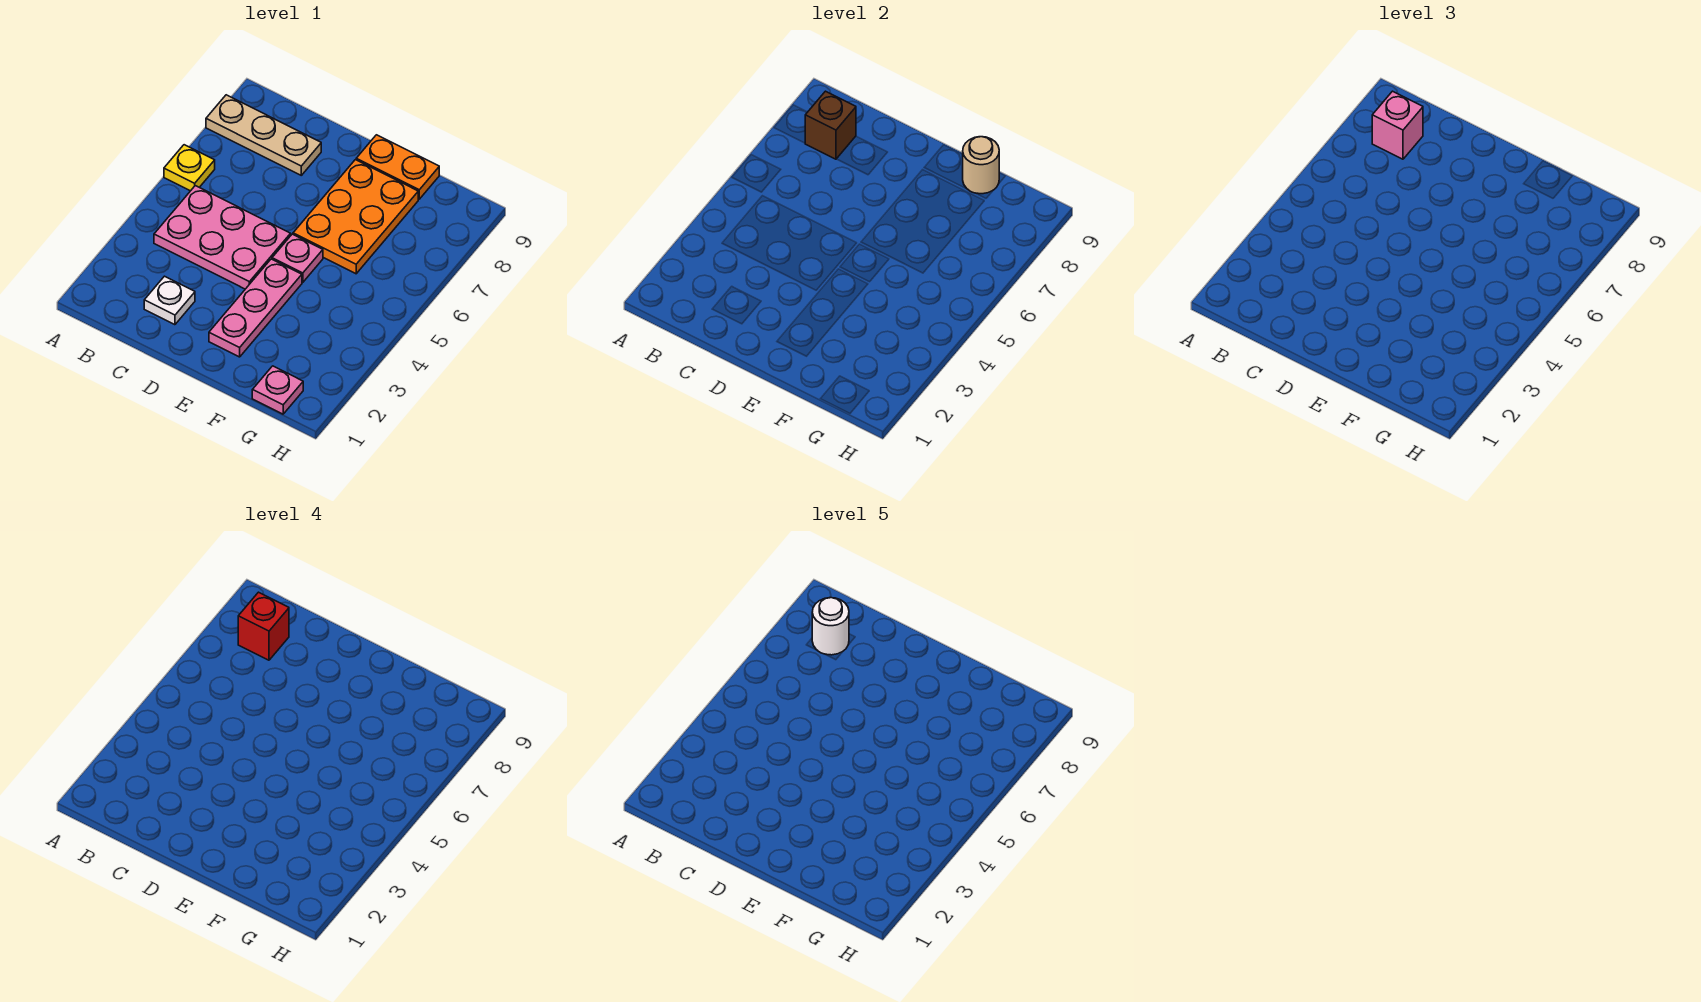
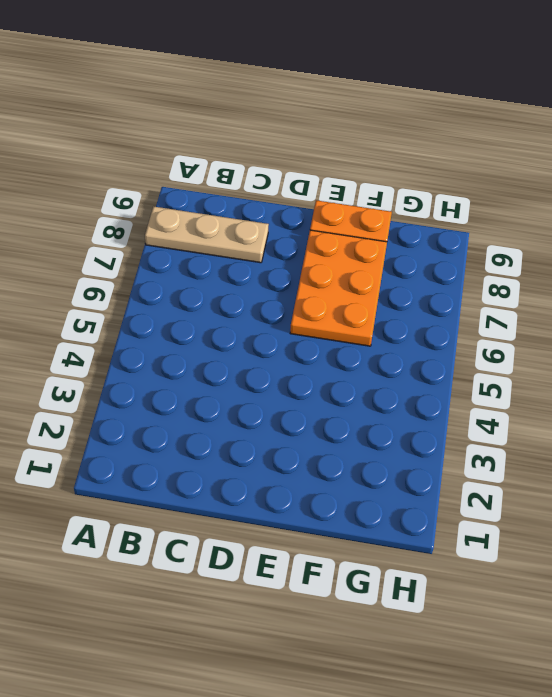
none -> yellow plate A6 level 1
none -> pink plate B4:D5 level 1
none -> white plate C2 level 1

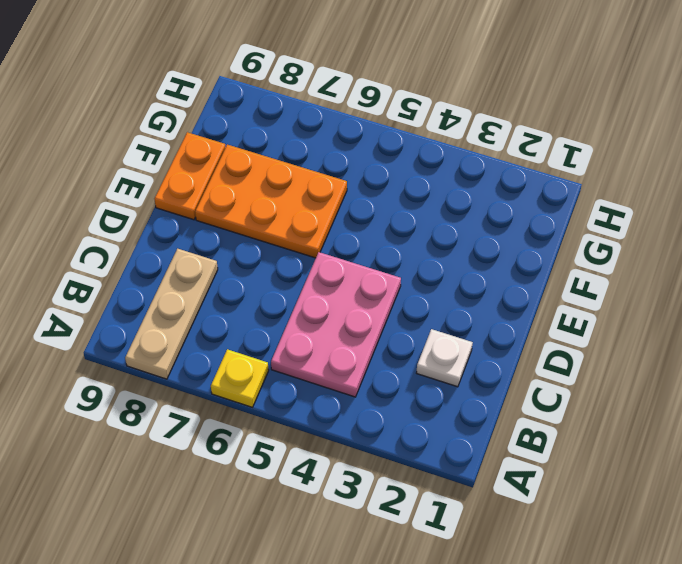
none -> pink plate E2:E4 level 1
none -> pink plate E5 level 1
none -> pink plate G1 level 1

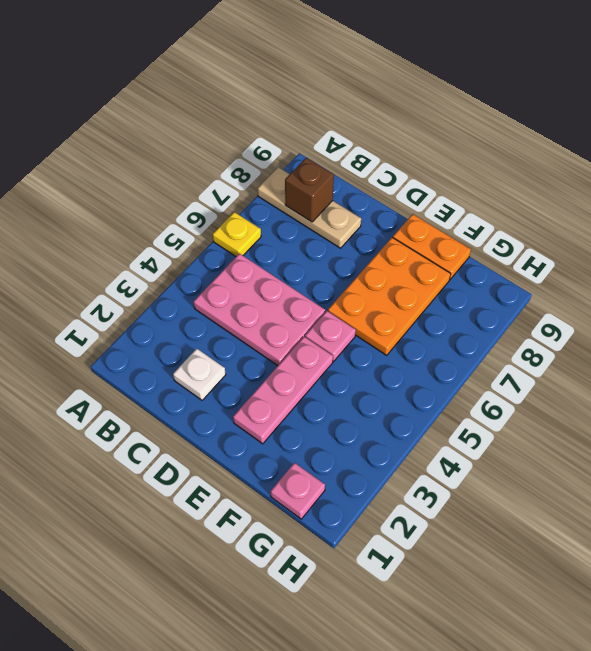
none -> tan round brick F9 level 2
none -> pink brick B8 level 3
none -> red brick B8 level 4

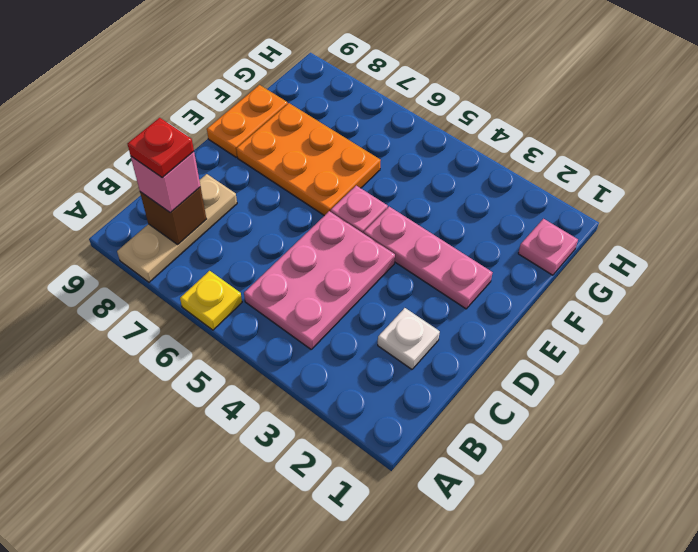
red plate B8 level 4 -> red brick B8 level 4
none -> tan round brick F9 level 2
none -> white round brick B8 level 5

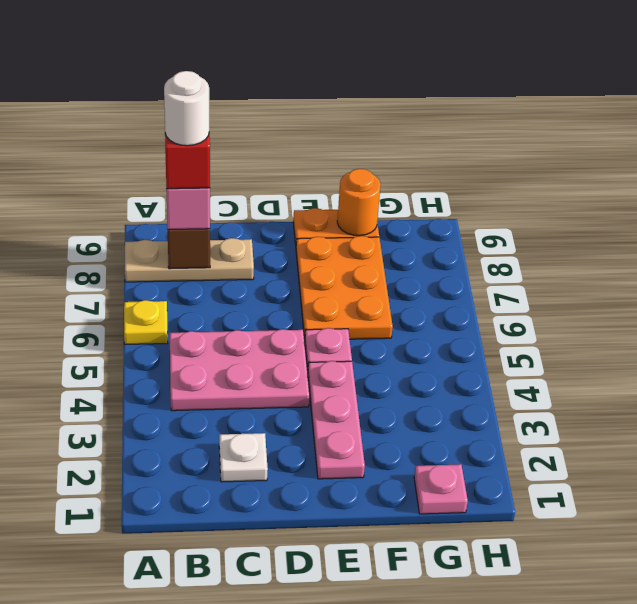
orange round brick F9 level 2 -> tan round brick F9 level 2

